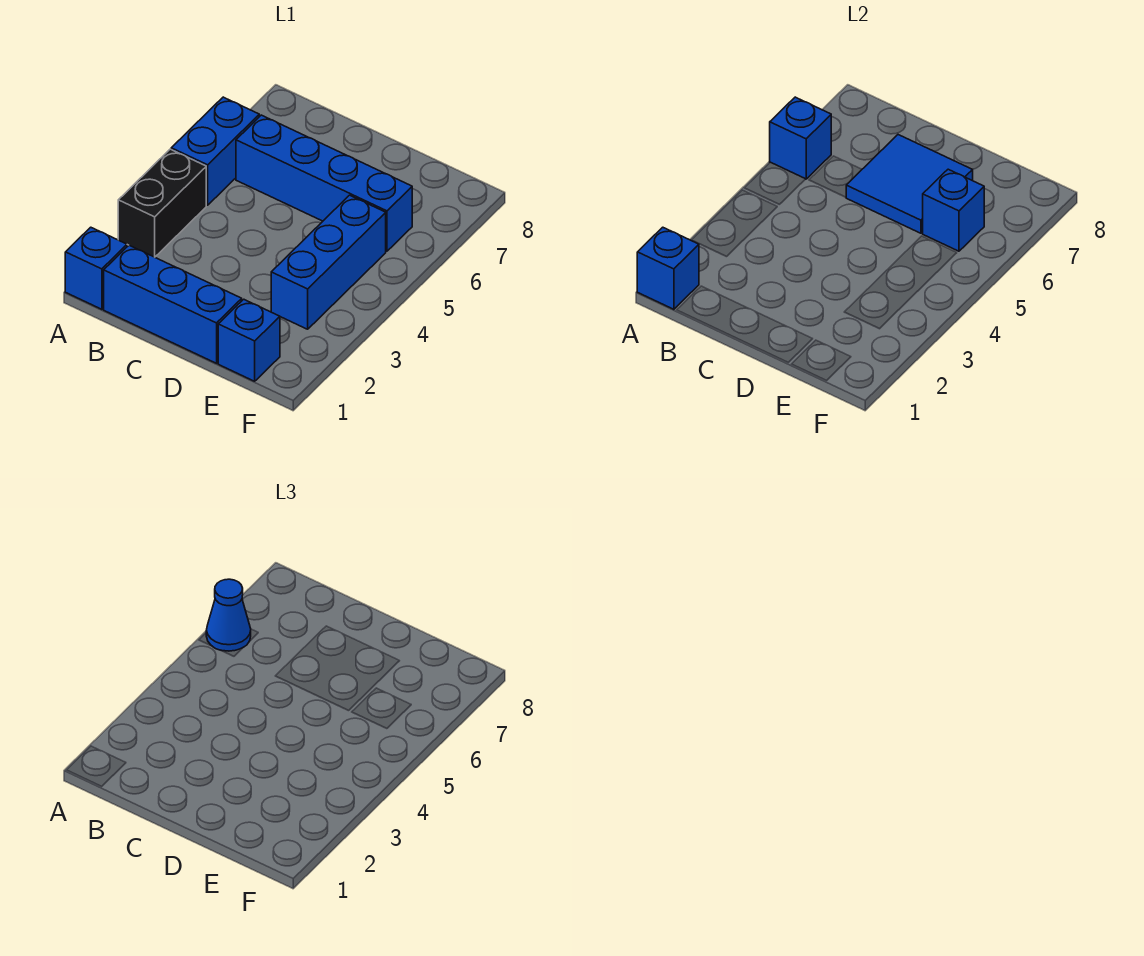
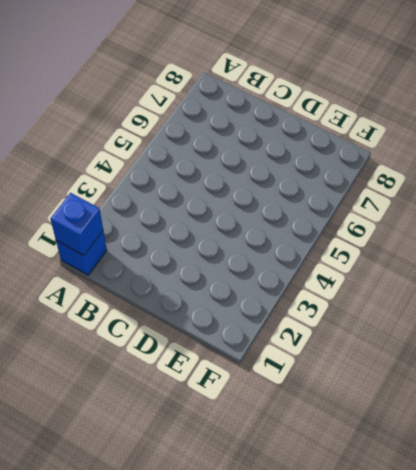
none -> black brick A3:A4 level 1
none -> blue brick A5:A6 level 1
none -> blue brick B1:D1 level 1

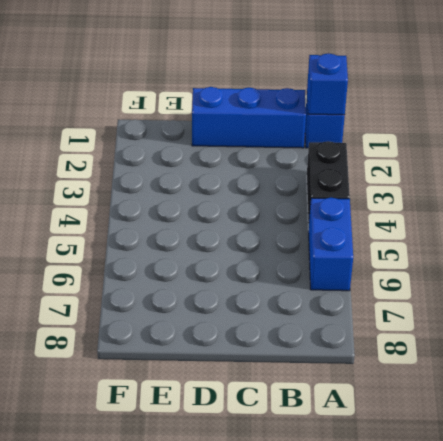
none -> blue brick B6:E6 level 1
none -> blue brick E1 level 1
none -> blue brick E3:E5 level 1

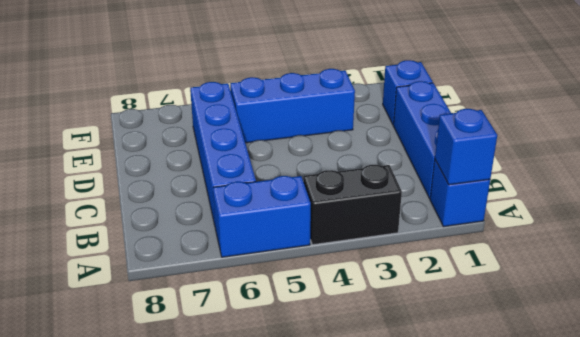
none -> blue brick A6 level 2
none -> blue tile C6:D7 level 2
none -> blue brick E6 level 2

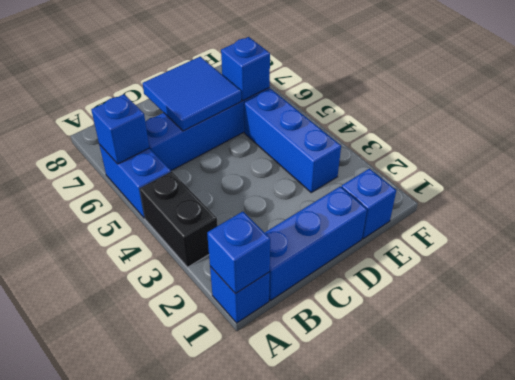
none -> blue cone A6 level 3

